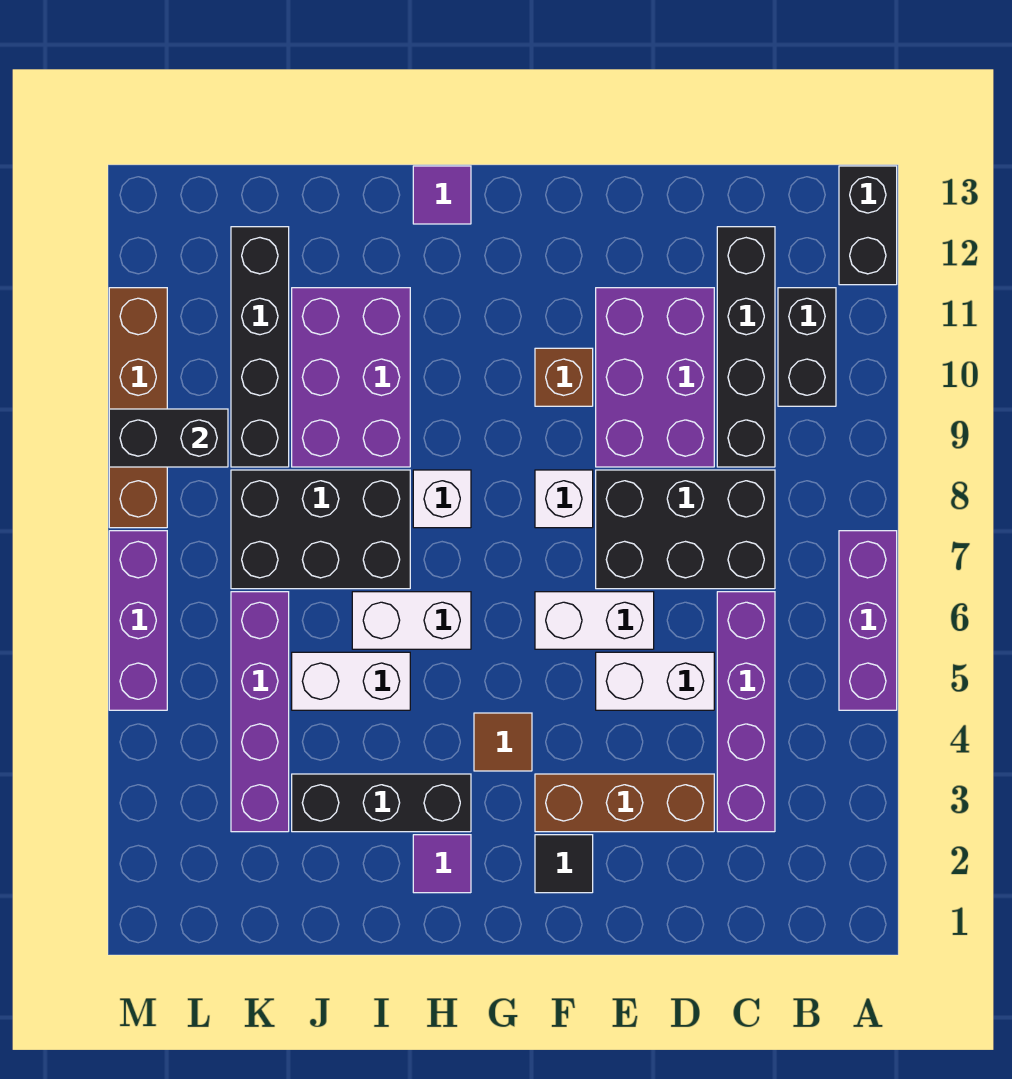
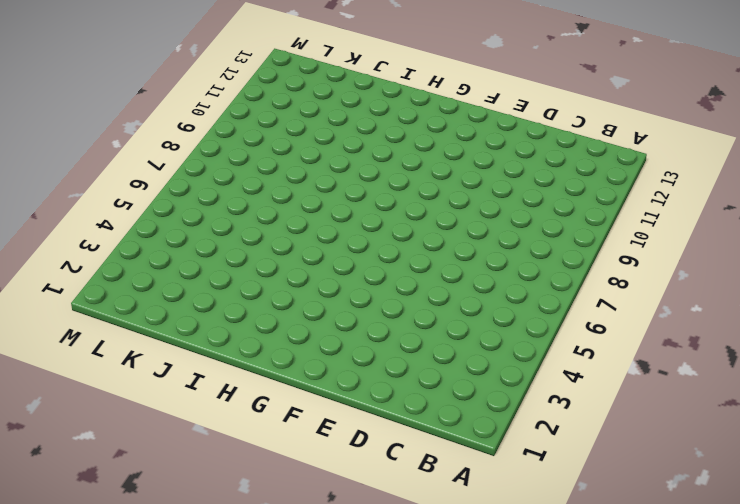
none -> purple brick A5:A7 level 1
none -> black brick A12:A13 level 1
none -> black brick B10:B11 level 1

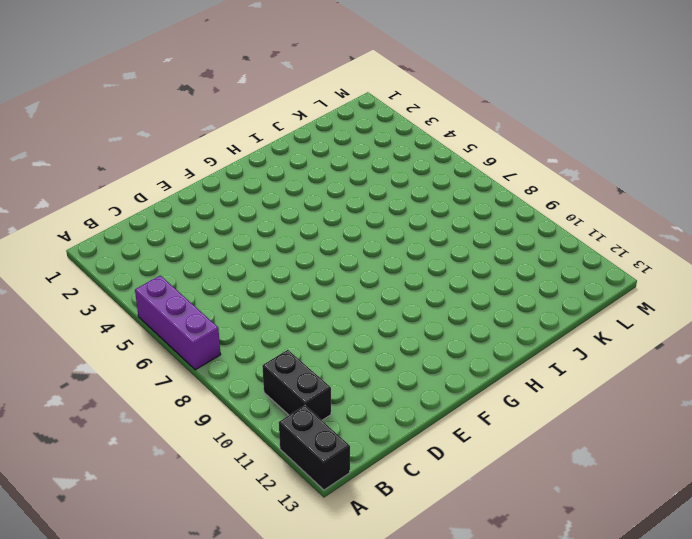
none -> purple brick C3:C6 level 1
none -> black brick C7:E8 level 1
none -> black brick C9:C12 level 1

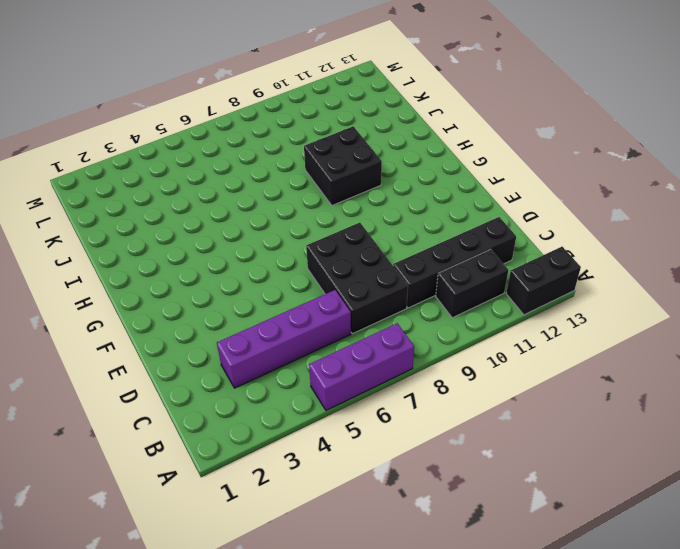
black brick H9:I10 level 1 -> purple brick I9:J11 level 1
none -> brown brick D3:F3 level 1
none -> white brick D5:E5 level 1
none -> purple brick D9:E11 level 1

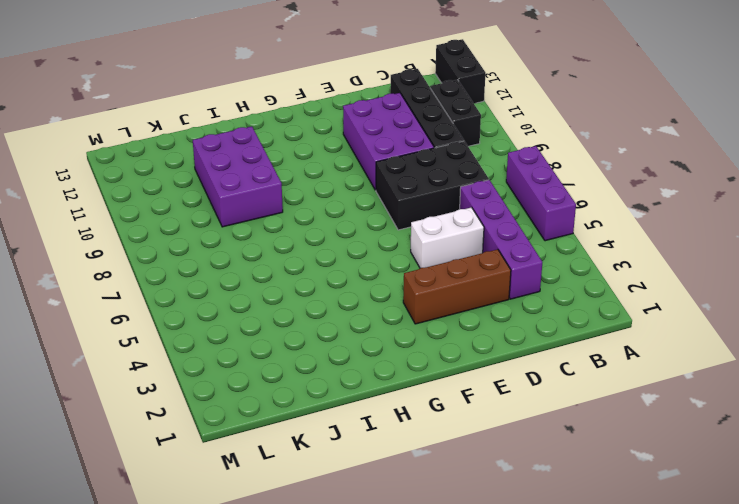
none -> white brick E6:F6 level 1
none -> black tile F2 level 1
none -> white brick F8 level 1

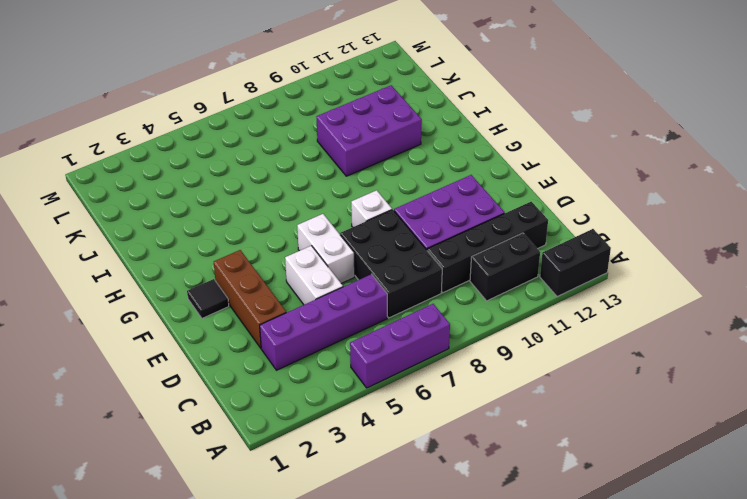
none -> brown brick F10 level 1
none -> brown tile G4 level 1
none -> purple tile H2 level 1

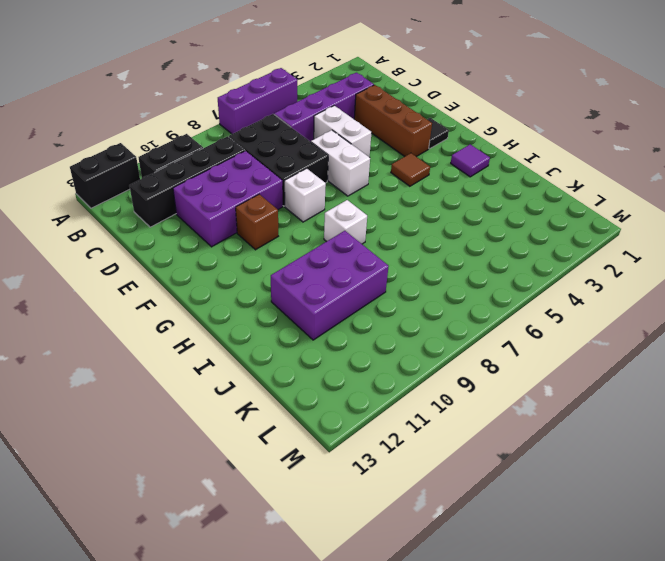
none -> black brick H3:J3 level 1
none -> white brick H6:I6 level 1
none -> purple tile H13 level 1

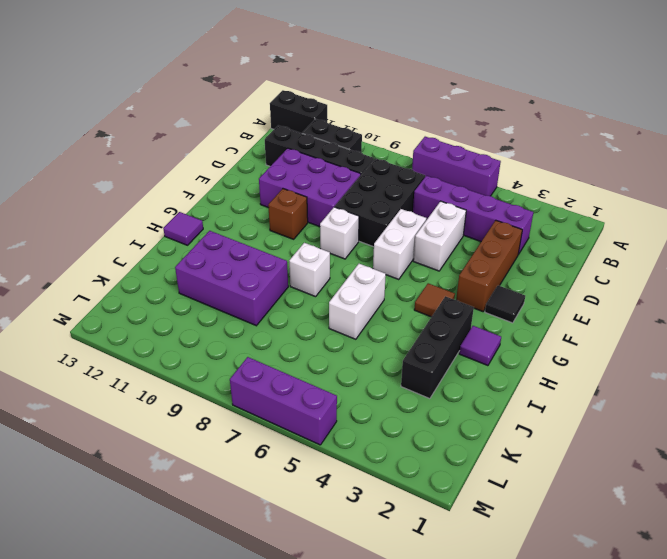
none -> white brick I5:J5 level 1
none -> black brick I7:K8 level 1
none -> purple brick K3:K6 level 1

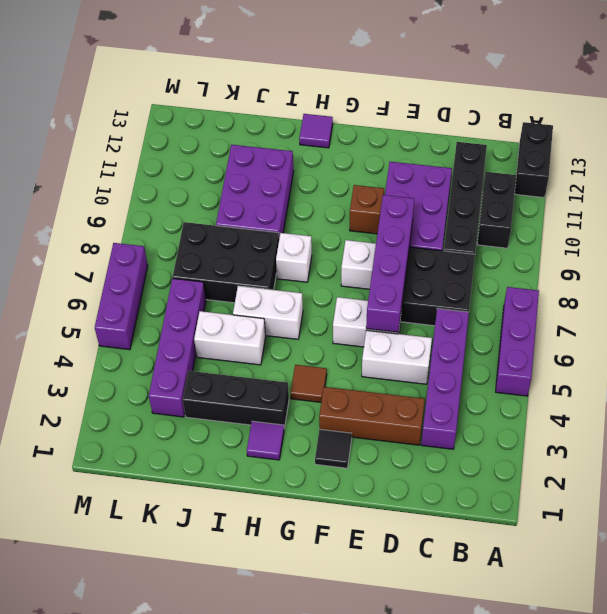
purple brick E6:E9 level 2 -> none
none -> black brick K9:K12 level 1
none -> brown brick M8:M11 level 1
none -> black brick L9:M9 level 2

